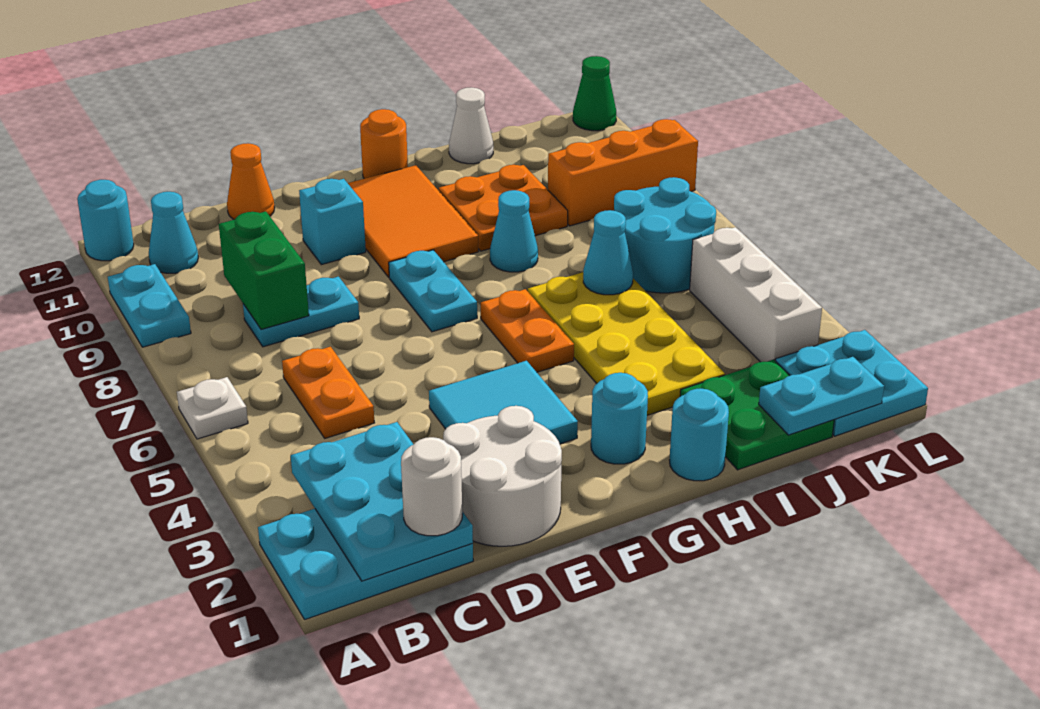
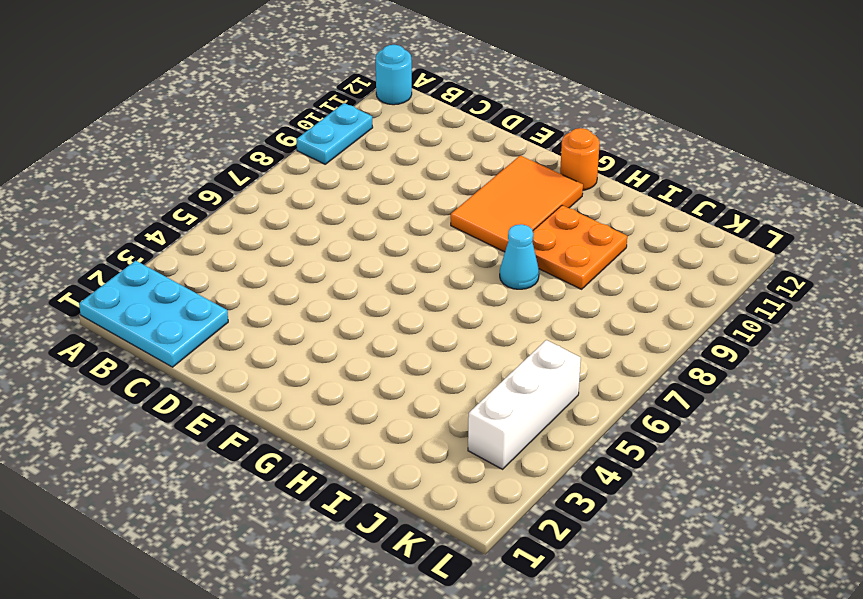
none -> white plate A6 level 1
none -> cyan cone B11 level 1
none -> orange plate C5:C6 level 1
none -> cyan plate C8:D8 level 1

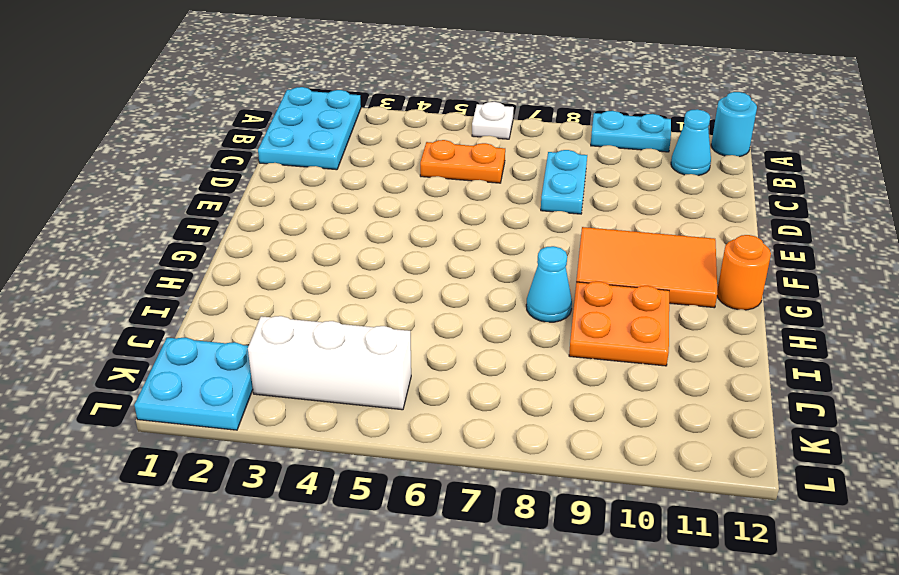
none -> white round brick D1:E2 level 1
none -> orange cone D12 level 1
none -> cyan tile E3:F4 level 1
none -> cyan brick E10 level 1

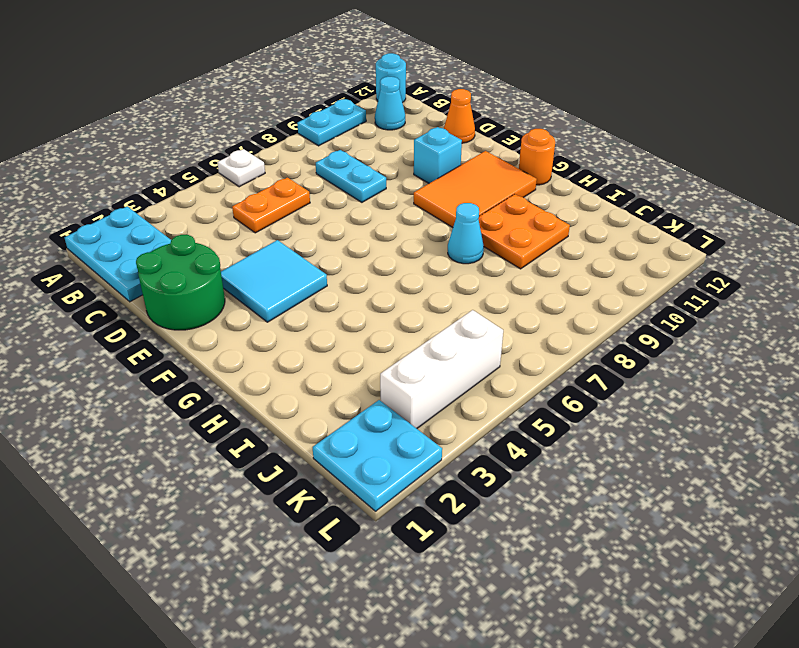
green round brick D1:E2 level 1 -> white round brick D1:E2 level 1
none -> cyan plate F7:F8 level 1
none -> cyan round brick G2 level 1
none -> orange plate G5:G6 level 1
none -> cyan round brick H1 level 1

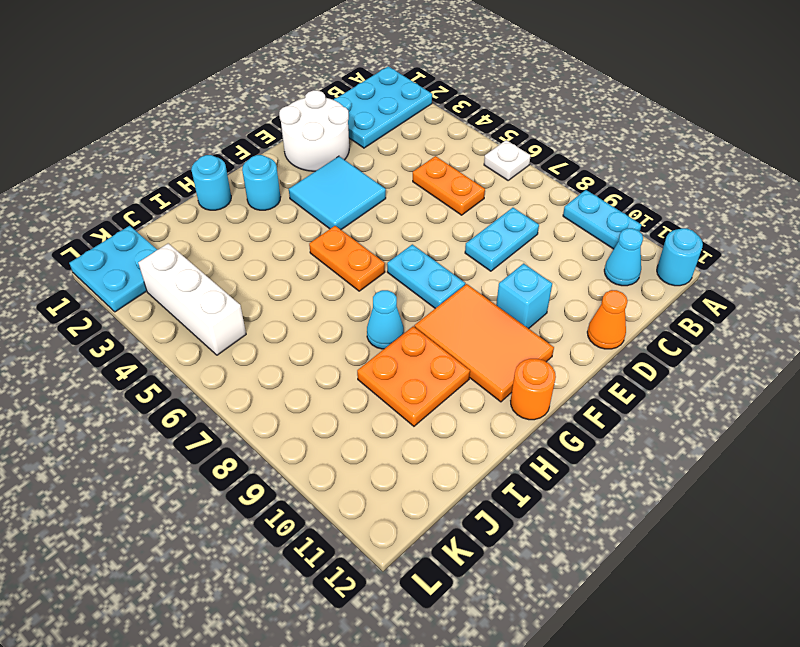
none -> yellow plate H3:I6 level 1
none -> green plate I1:J2 level 1
none -> white cone I12 level 1
none -> cyan round brick J6:K7 level 1

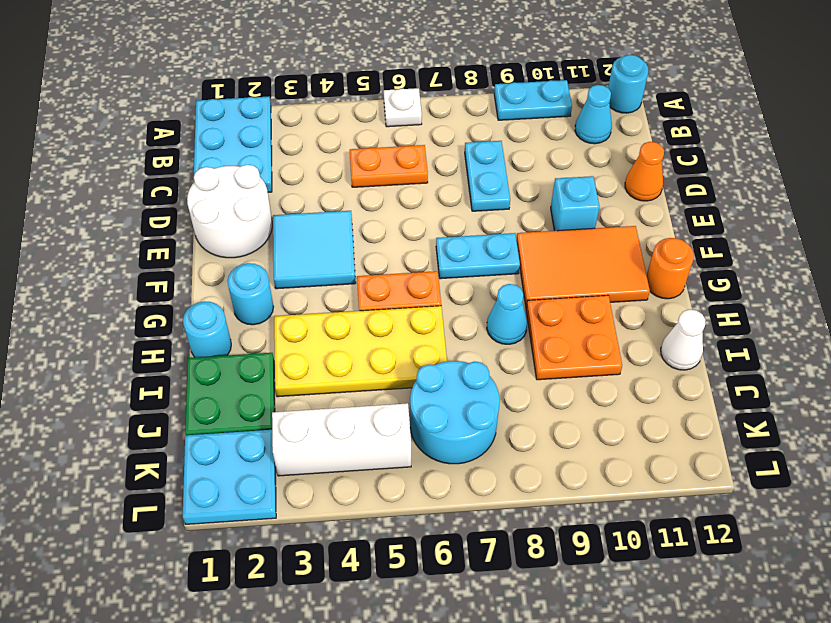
none -> orange brick J9:L9 level 1
none -> green cone L12 level 1
none -> cyan plate B1:C3 level 2
none -> green brick C8:C9 level 2

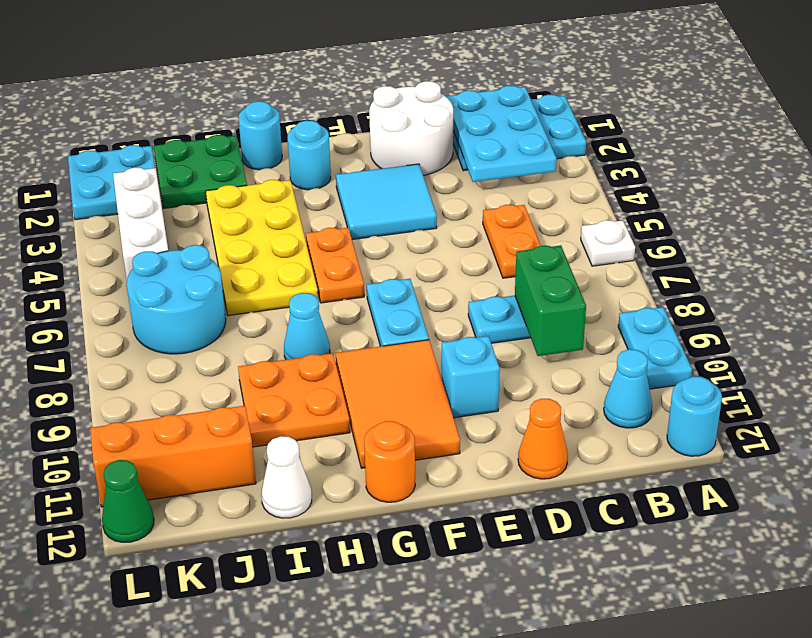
orange brick J11:L11 level 1 -> orange brick J9:L9 level 1
none -> cyan cone I6 level 2
none -> cyan plate J1:K1 level 2
none -> white round brick C1 level 3

